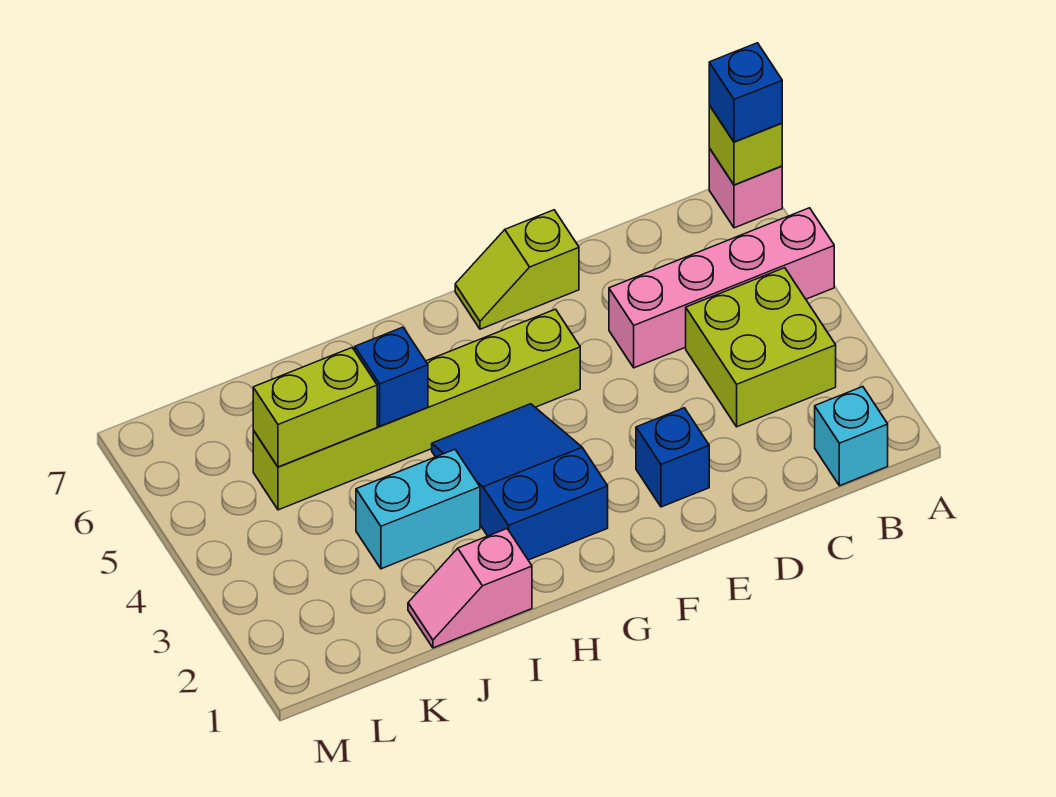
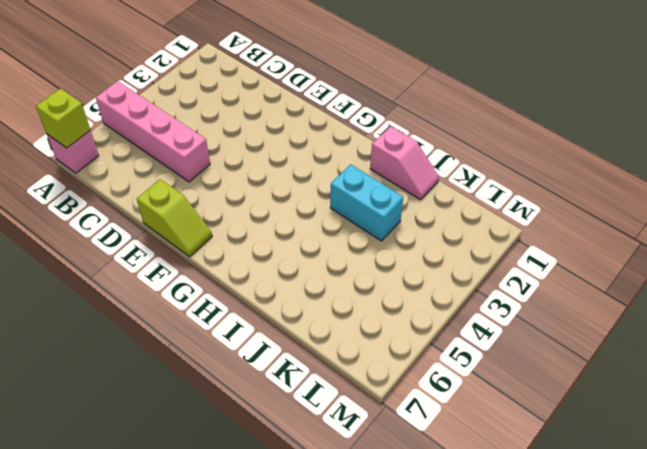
none -> cyan brick B1 level 1
none -> lime brick B3:C4 level 1
none -> blue brick E2 level 1

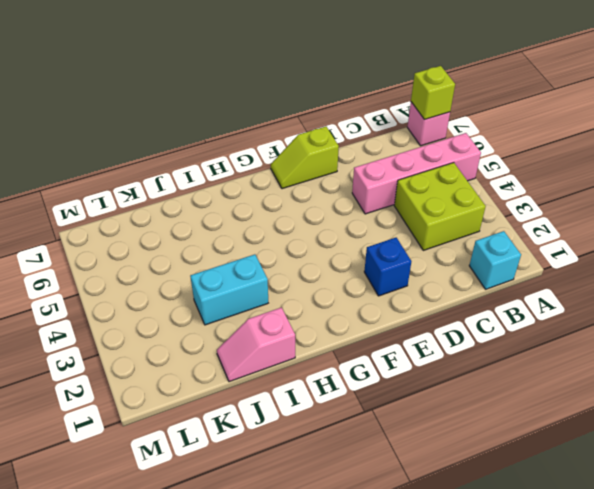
none -> lime brick F5:K5 level 1
none -> blue slope G2:H4 level 1 top 2
none -> blue brick I5 level 2

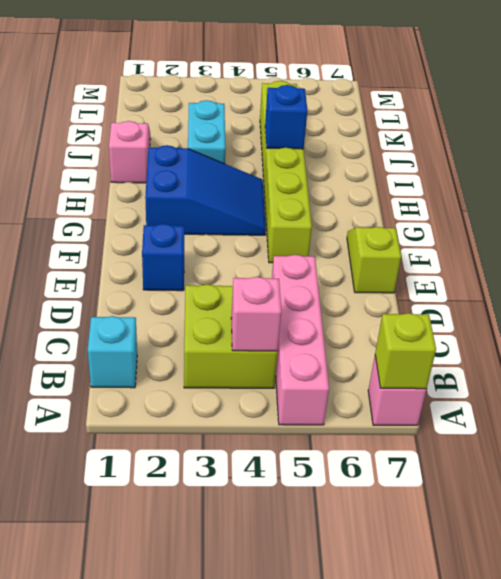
pink brick B4 level 2 -> none
none -> lime brick J5:K5 level 2
none -> blue brick A7 level 3

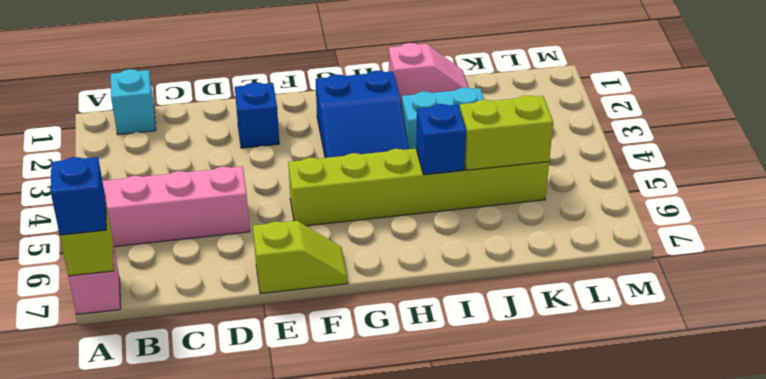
none -> lime brick B3:C4 level 1

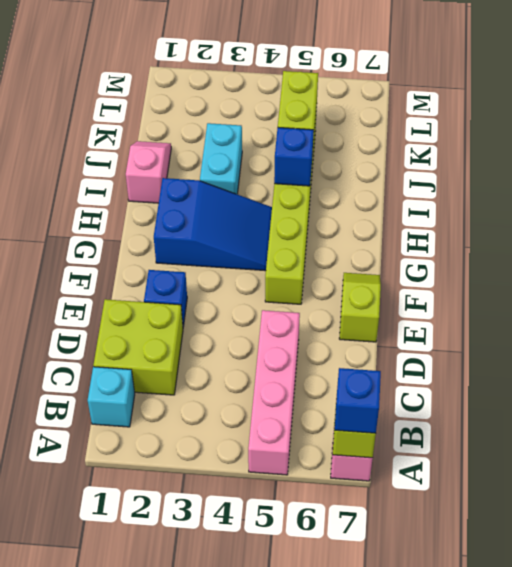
lime brick C1:D2 level 1 -> lime brick B3:C4 level 1

